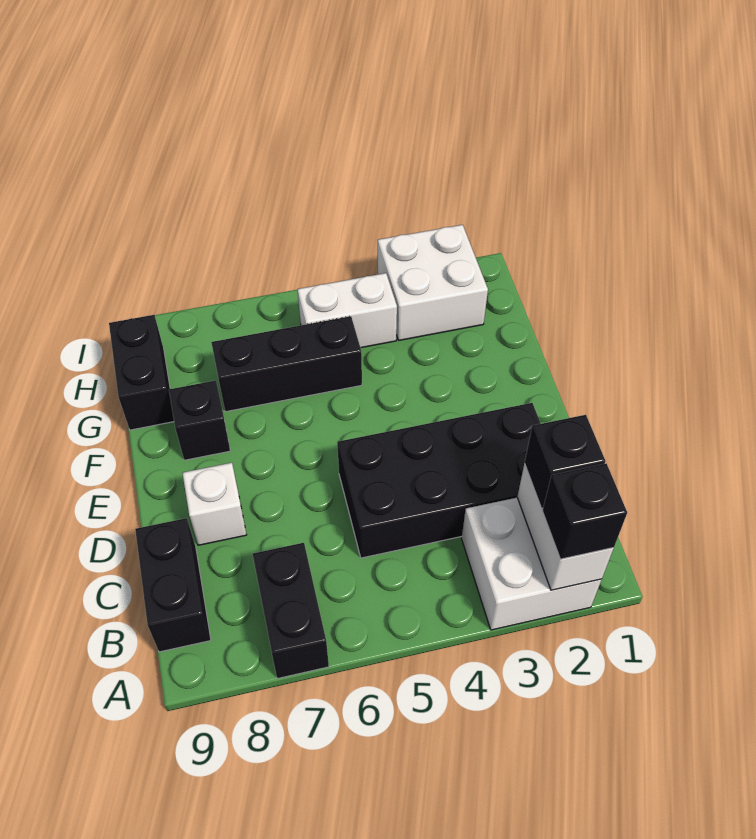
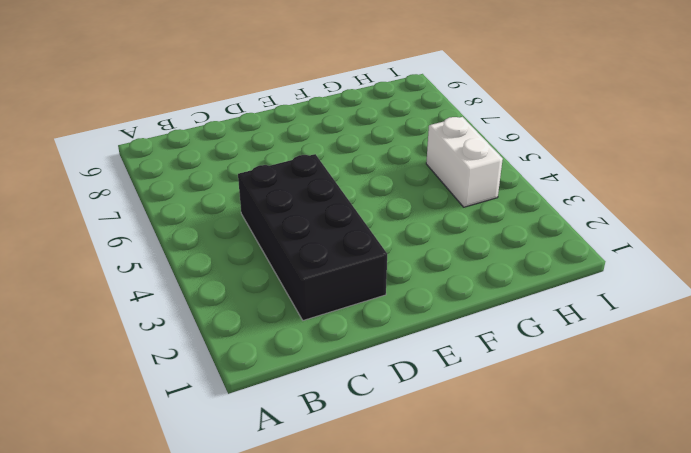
none -> white brick A2:B3 level 1
none -> black brick A7:B7 level 1
none -> black brick B9:C9 level 1

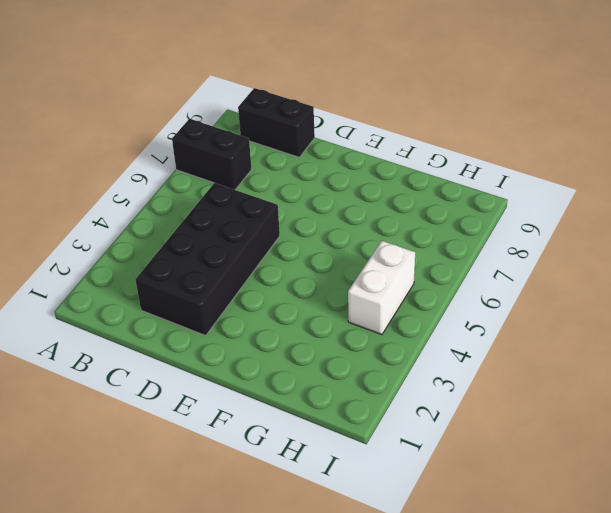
none -> white brick A2:B3 level 1
none -> white brick D8 level 1
none -> black brick F8 level 1

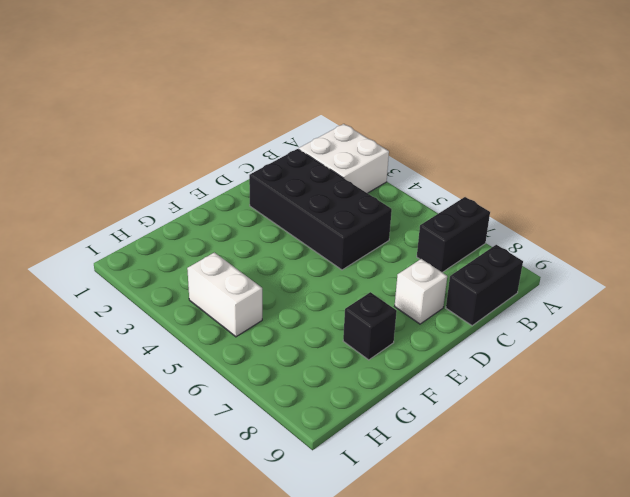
none -> black brick G5:G7 level 1
none -> black brick G9:H9 level 1
none -> white brick H2:I3 level 1

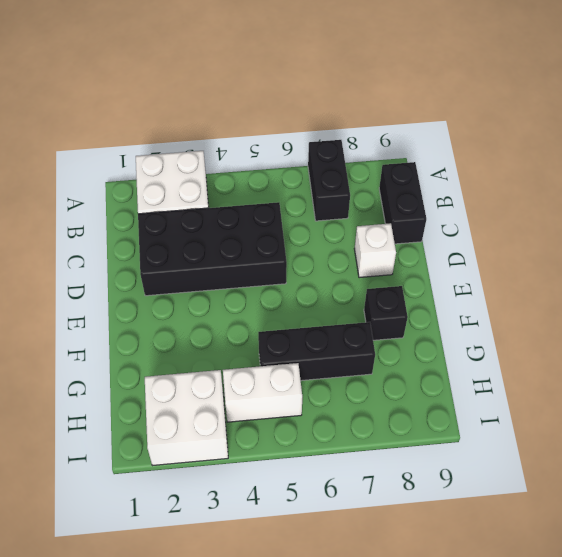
none -> black brick G9:H9 level 1
none -> white brick A2:B2 level 2
none -> black brick A2 level 3

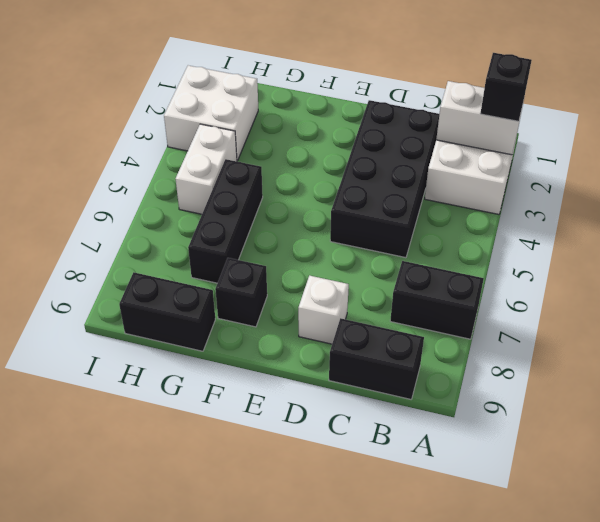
none -> black brick B2 level 3

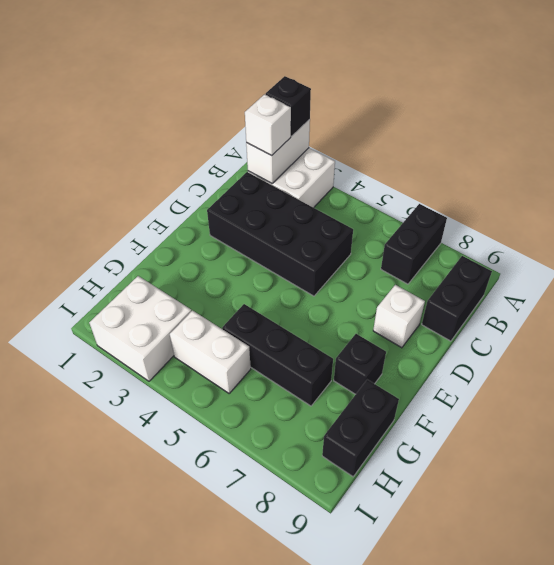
white brick B2 level 3 -> black brick B2 level 3

